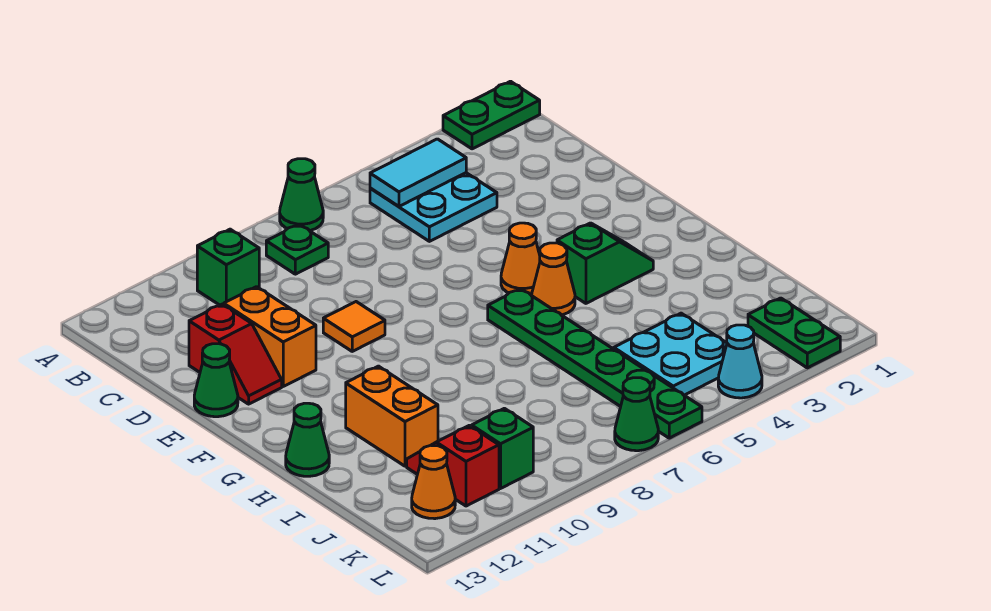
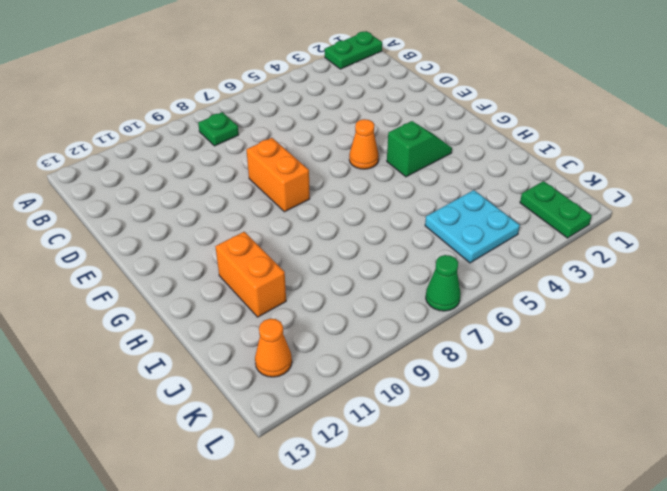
orange brick E8:F8 level 1 -> orange brick D11:E11 level 1
none -> green cone A7 level 1
none -> cyan plate B4:C5 level 1
none -> green brick B10 level 1

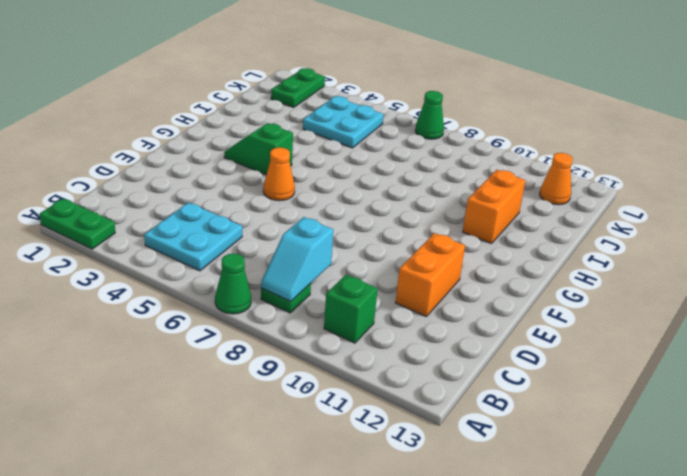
cyan slope B8:C8 level 2 top C -> none
none -> red slope D12:E12 level 1 top D
none -> orange tile E9 level 1
none -> green cone E13 level 1

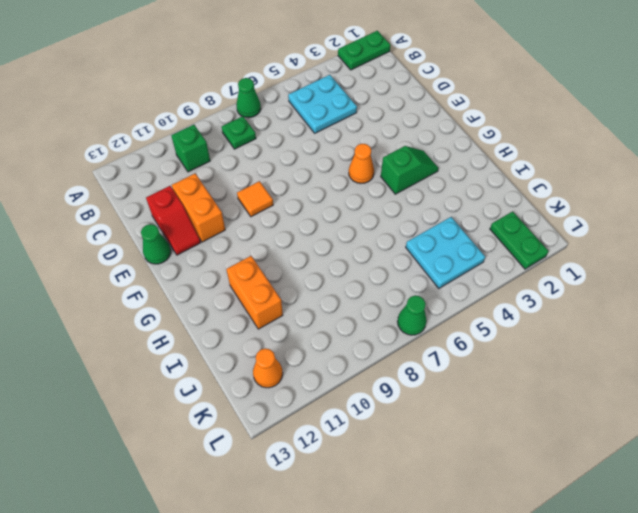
none -> orange cone G5 level 1
none -> green plate G6:L6 level 1
none -> green cone H13 level 1

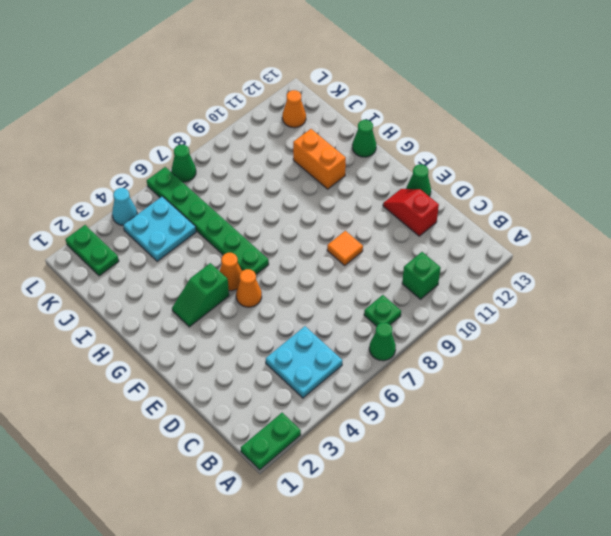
none -> orange brick D11:E11 level 1
none -> red slope J11:K11 level 1 top K
none -> green brick K10 level 1

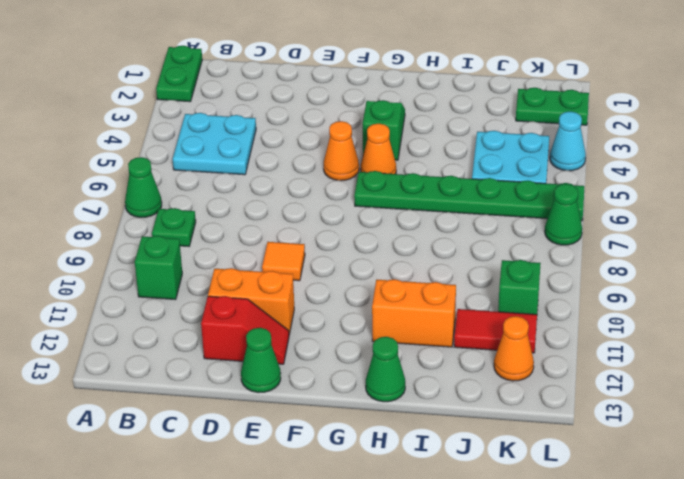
red tile J11:K11 level 1 -> red slope J11:K11 level 1 top K
none -> cyan tile B4:B5 level 2

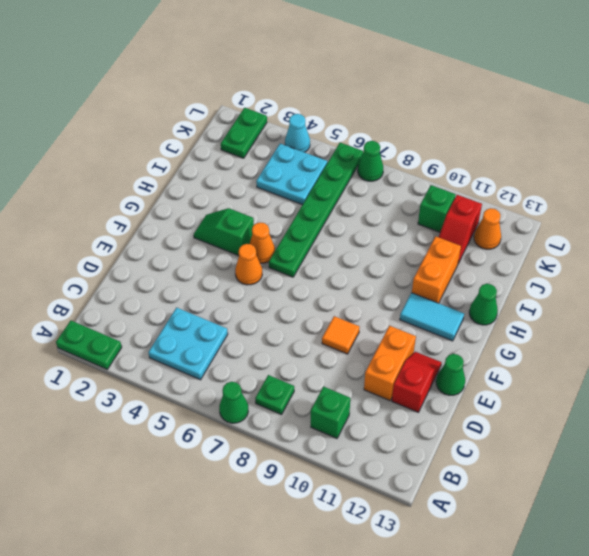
cyan tile G11:G12 level 1 -> cyan tile B4:B5 level 2

